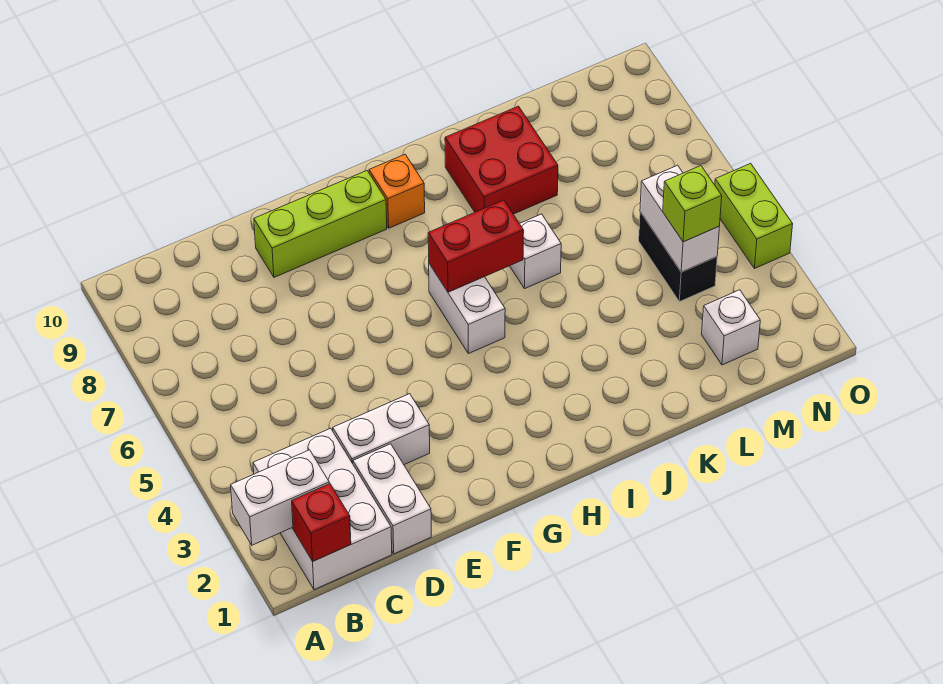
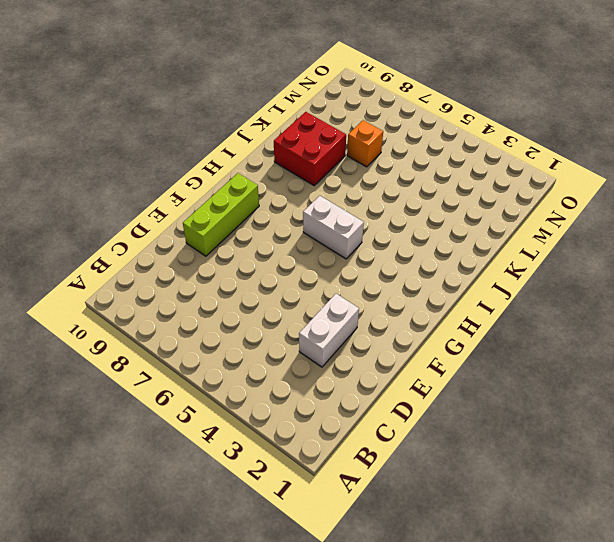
orange brick L7 level 1 -> orange brick H9 level 1
none -> white brick B1:C3 level 1
none -> white brick D1:D2 level 1
none -> white brick J6 level 1

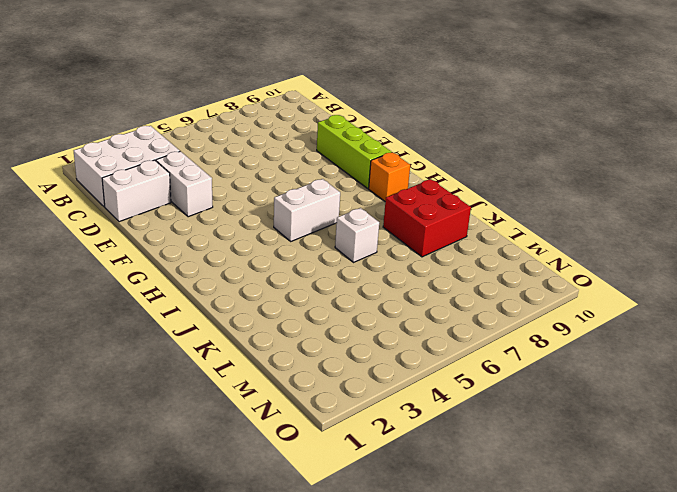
none -> white brick M2 level 1
none -> black brick M4:M5 level 1
none -> lime brick O4:O5 level 1

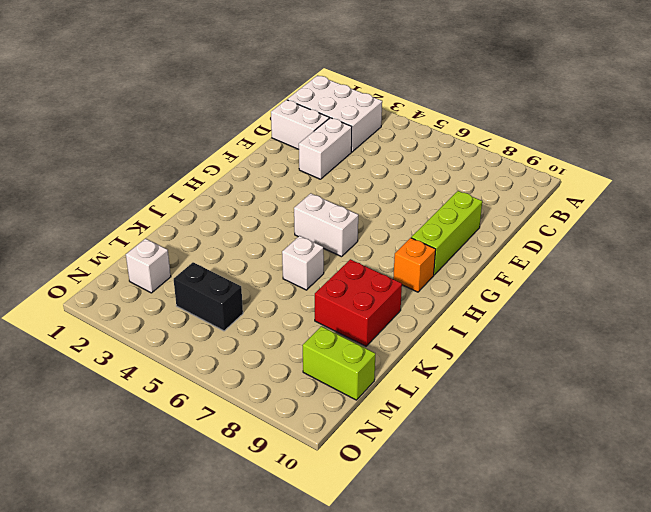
lime brick M9:M10 level 1 -> lime brick O4:O5 level 1
none -> white brick A2:B2 level 2
none -> red brick B1 level 2
none -> red brick H6:I6 level 2

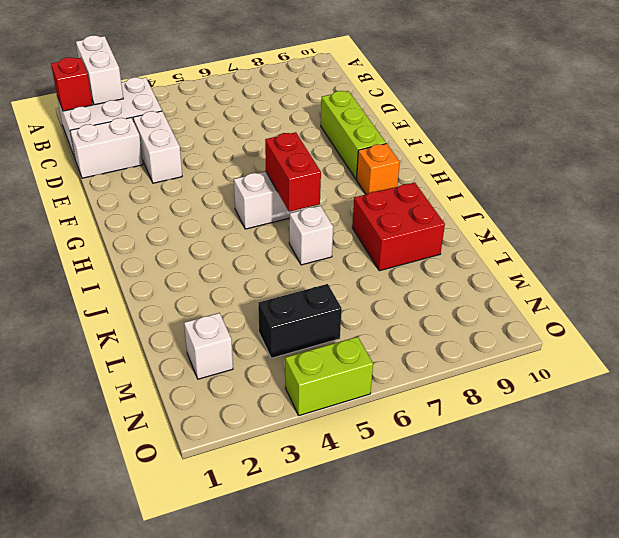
none -> white brick M4:M5 level 2
none -> lime brick M4 level 3

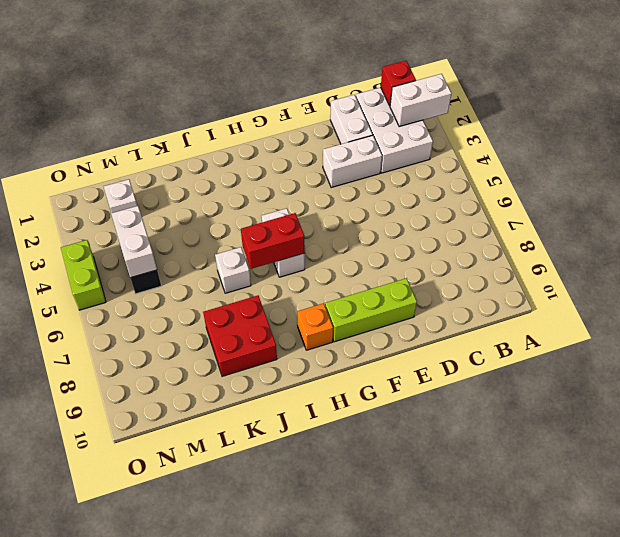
none -> lime brick M4 level 3

